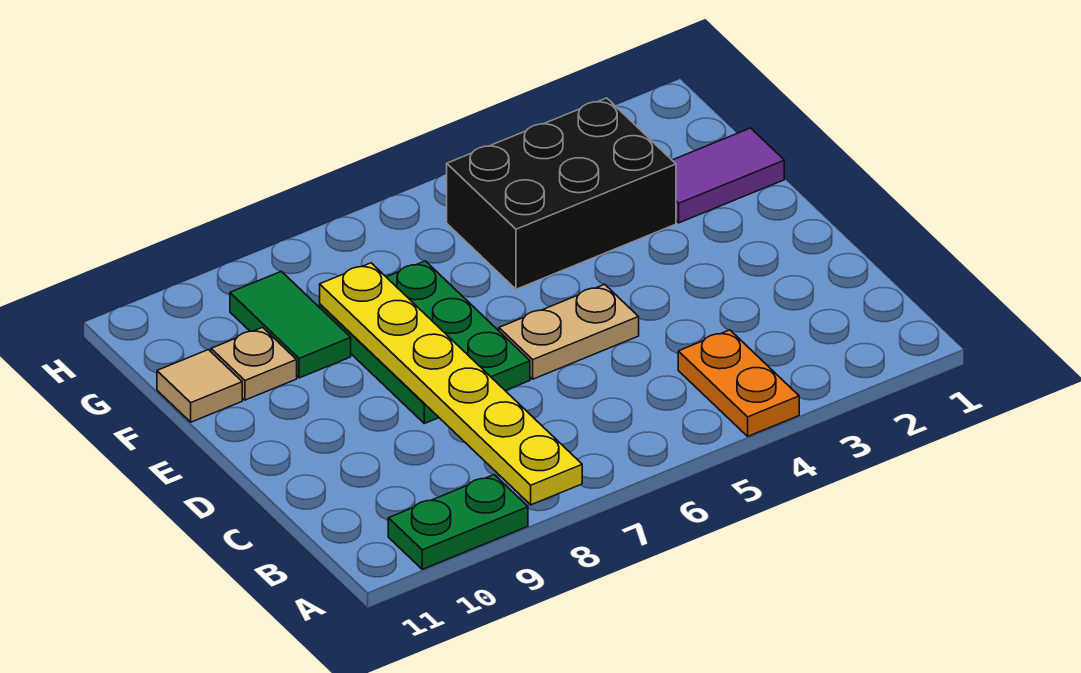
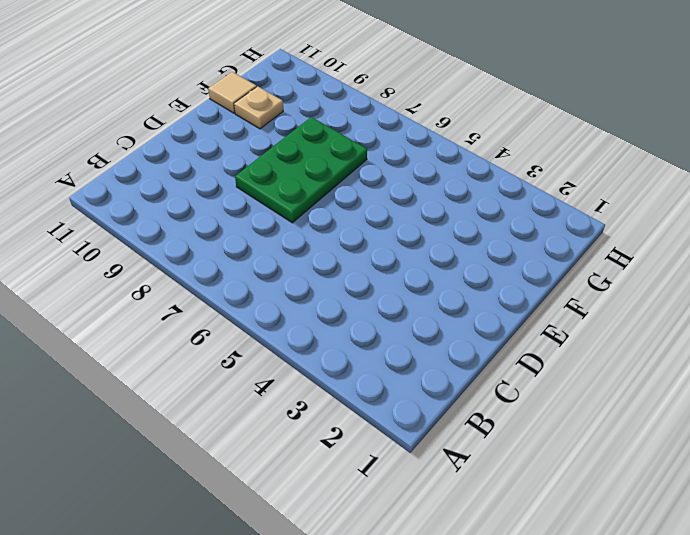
none -> orange plate A4:B4 level 1
none -> green plate A9:A10 level 1

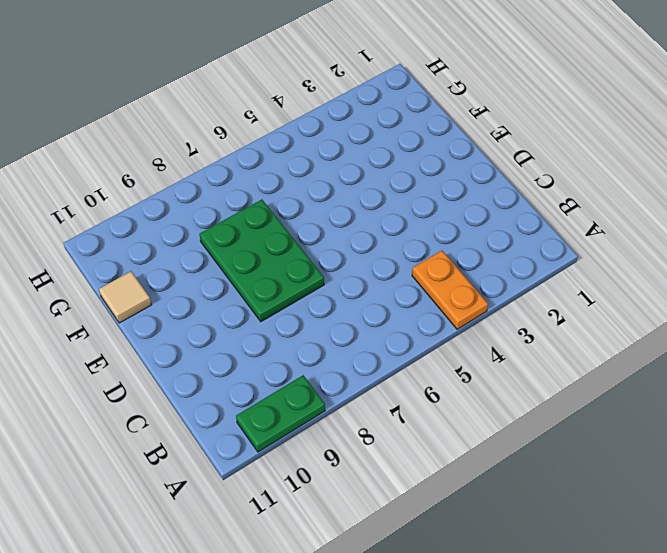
none -> tan plate D5:D6 level 1
none -> purple tile F1:F2 level 1

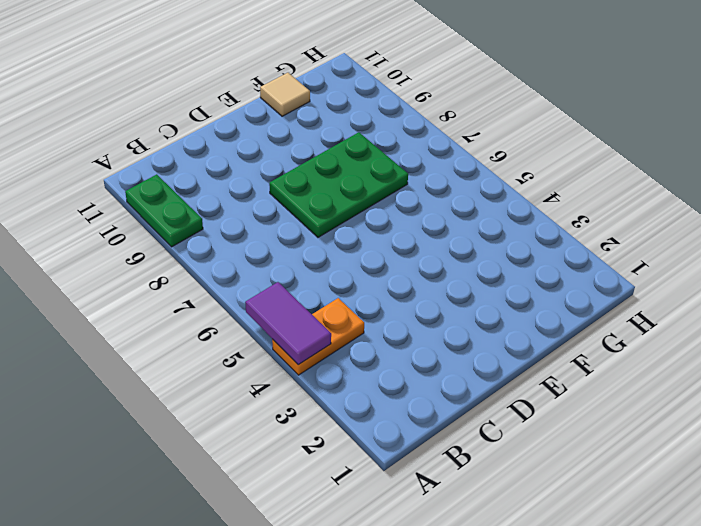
purple tile A4:A5 level 2 -> purple tile F1:F2 level 1
none -> tan plate D5:D6 level 1
none -> black brick F3:G5 level 1

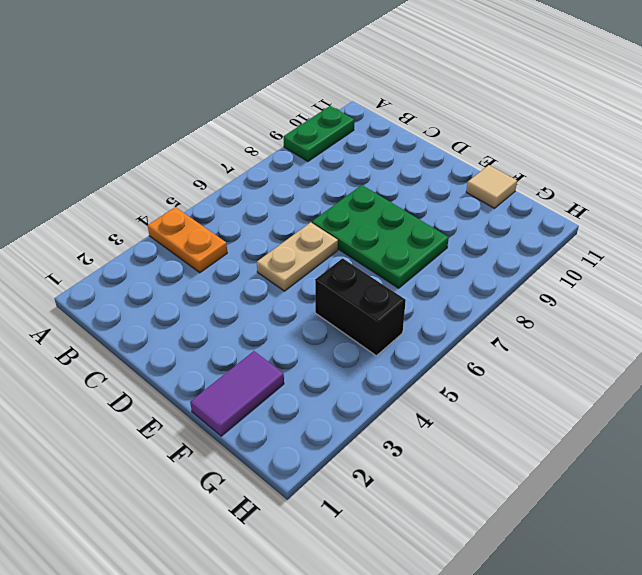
black brick F5:G5 level 1 -> black brick F3:G5 level 1
none -> green tile F9:G9 level 1
none -> tan plate F10 level 1

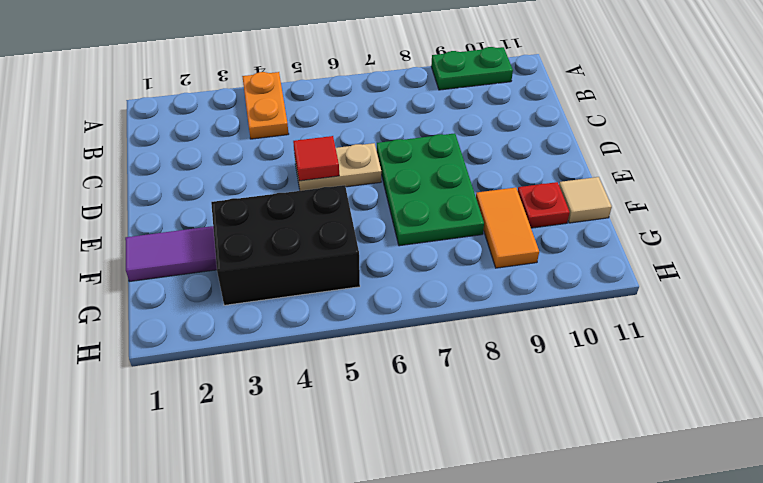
red tile D5 level 2 -> none
orange tile F9:G9 level 1 -> green tile F9:G9 level 1
red plate F10 level 1 -> tan plate F10 level 1
none -> yellow plate A8:F8 level 2

